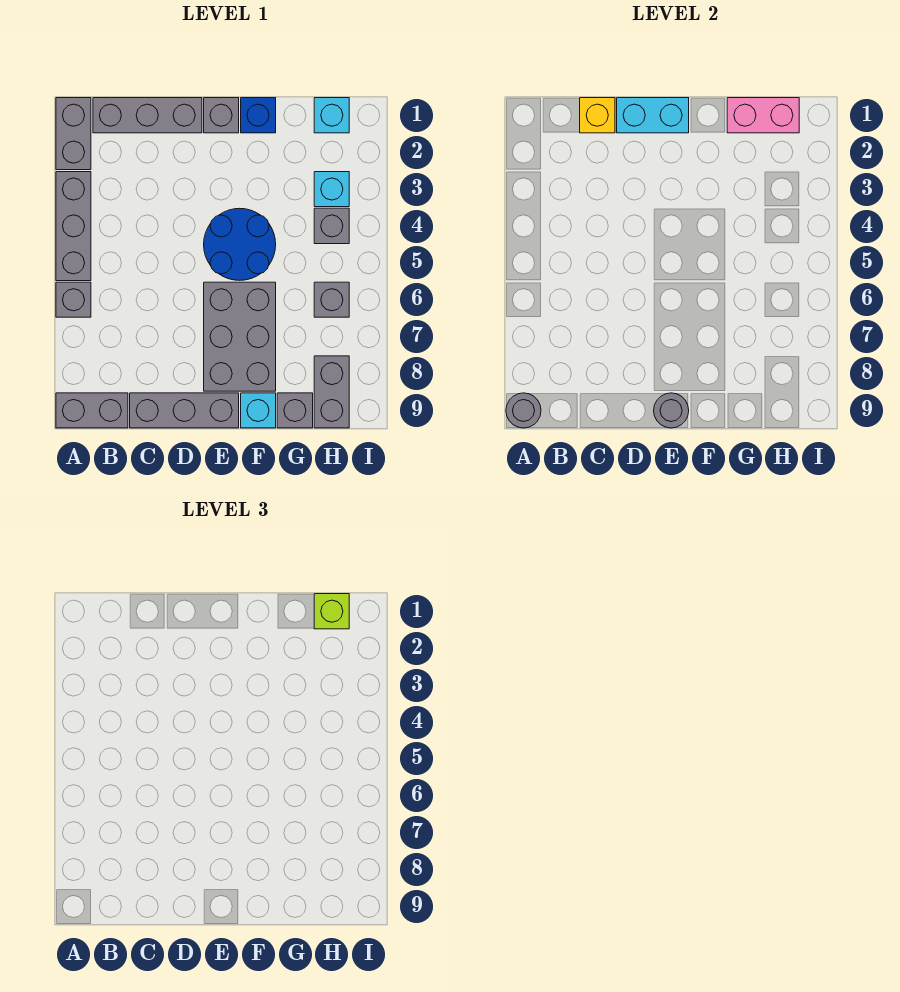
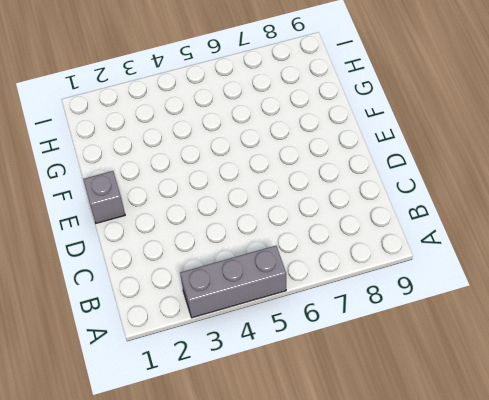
none -> grey brick A1:A2 level 1
none -> grey brick A6 level 1
none -> grey brick A9:B9 level 1

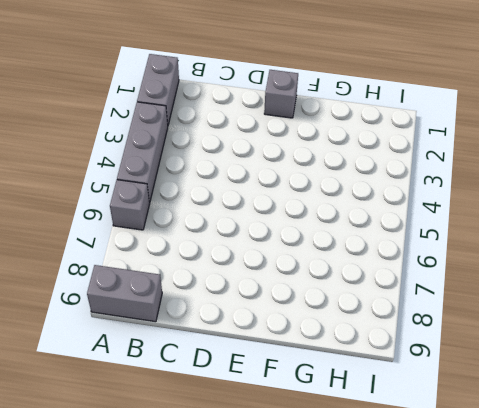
none -> grey brick B1:D1 level 1
none -> grey brick C9:E9 level 1
none -> blue round brick E4:F5 level 1

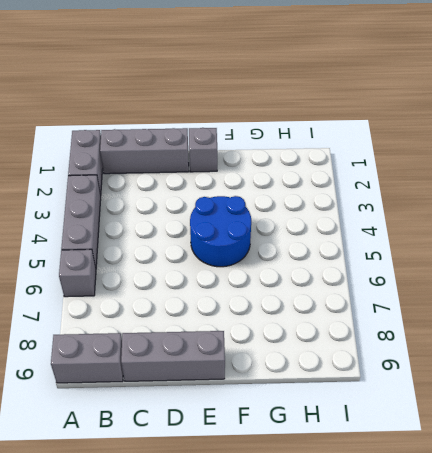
none -> grey brick E6:F8 level 1
none -> blue brick F1 level 1
none -> cyan brick F9 level 1

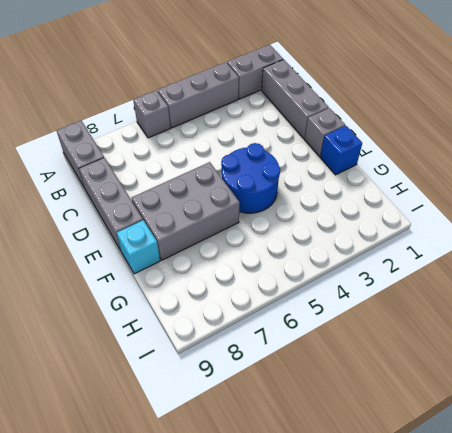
none -> grey brick G9 level 1
none -> cyan brick H1 level 1
none -> cyan brick H3 level 1

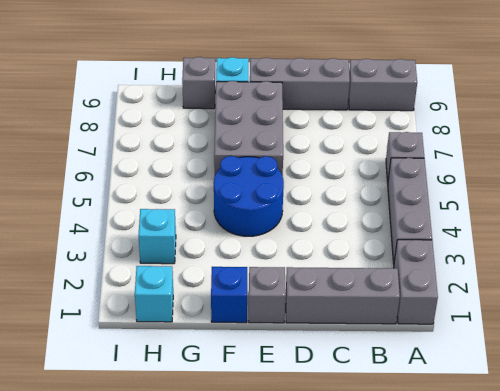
none -> grey brick H4 level 1
none -> grey brick H6 level 1
none -> grey brick H8:H9 level 1

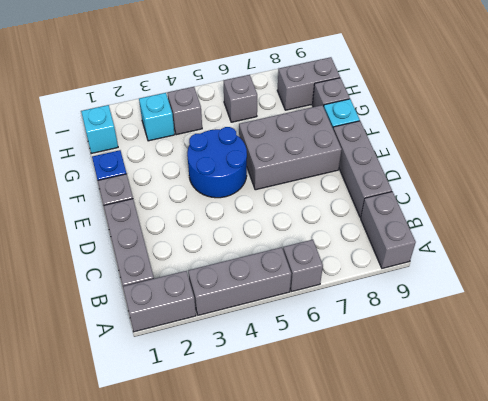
none -> grey round brick A9 level 2
none -> yellow brick C1 level 2
none -> cyan brick D1:E1 level 2

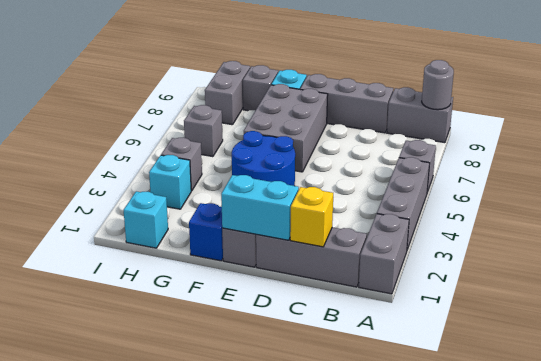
none -> grey round brick E9 level 2
none -> pink brick G1:H1 level 2
none -> lime brick H1 level 3

